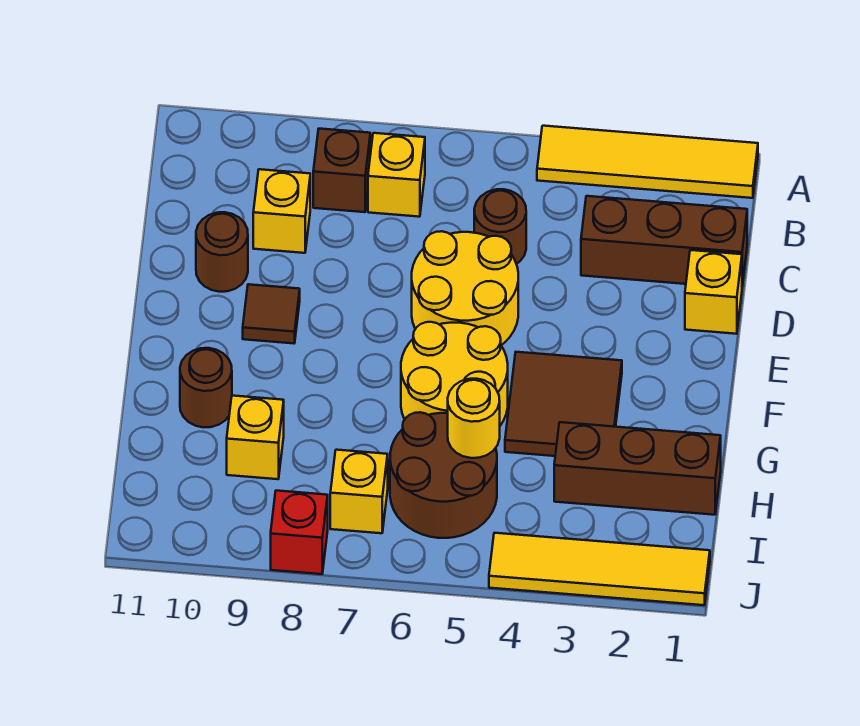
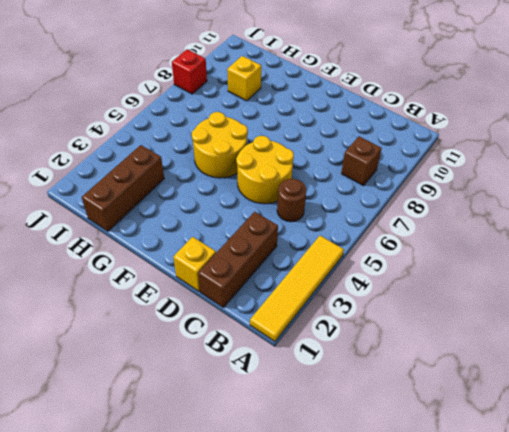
none -> yellow brick B7 level 1
none -> yellow brick C9 level 1
none -> brown round brick D10 level 1

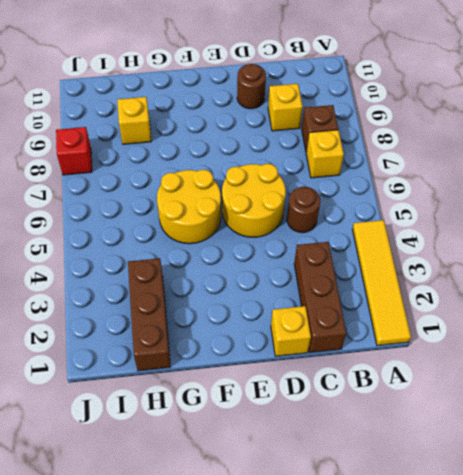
none -> brown tile E9 level 1
none -> brown tile F3:G4 level 1
none -> brown round brick G10 level 1

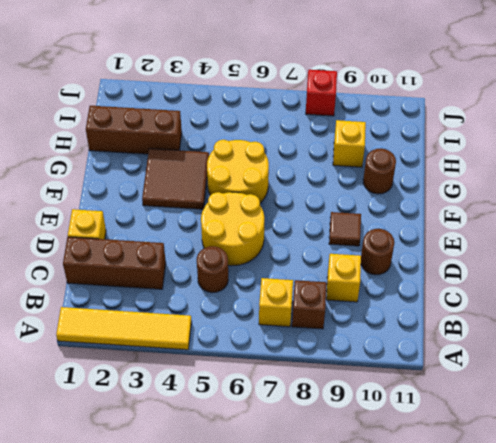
none -> brown round brick H5:I6 level 1
none -> yellow brick I7 level 1
none -> yellow tile J1:J4 level 1

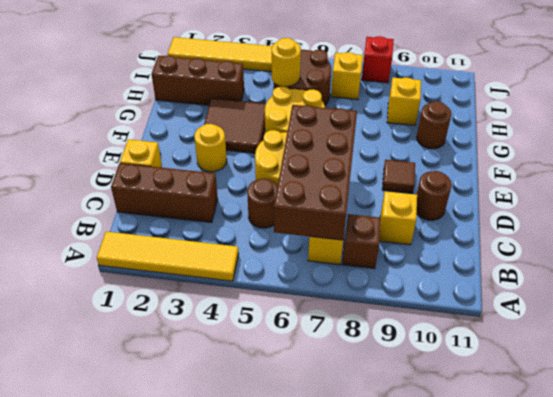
brown brick B6:E7 level 2 -> none
yellow round brick E3 level 1 -> none

